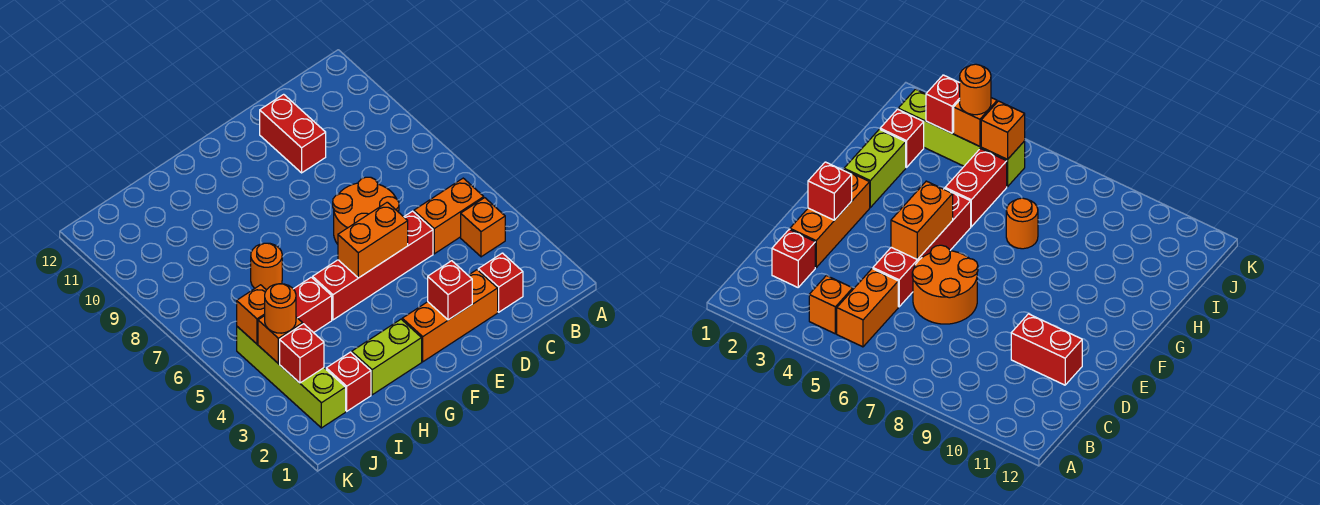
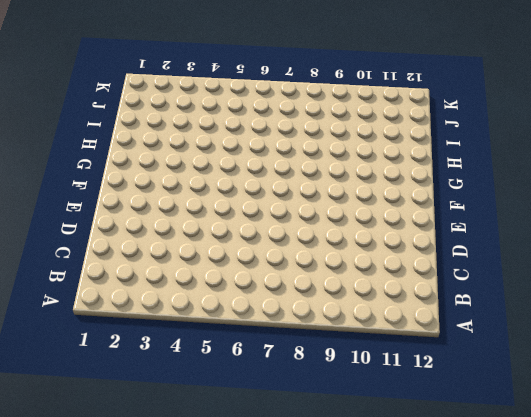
none -> orange brick B4 level 1
none -> orange brick B5:C5 level 1
none -> red brick C2 level 1

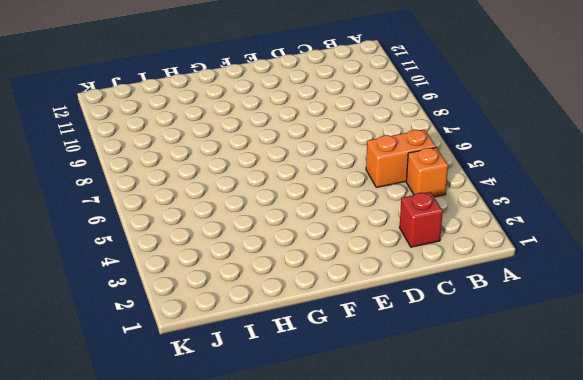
none -> orange brick D2:F2 level 1
none -> red brick D5:G5 level 1
none -> orange round brick D6:E7 level 1

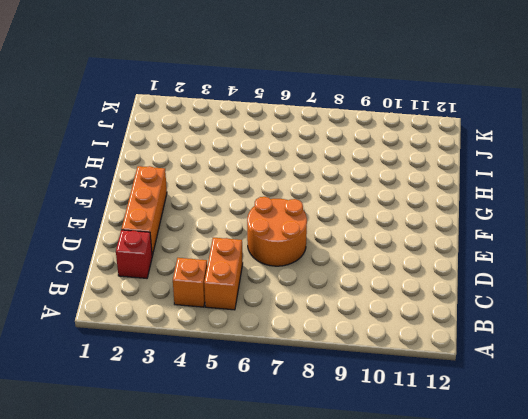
none -> red brick D5:G5 level 1
none -> red brick D10:D11 level 1
none -> lime brick G2:H2 level 1

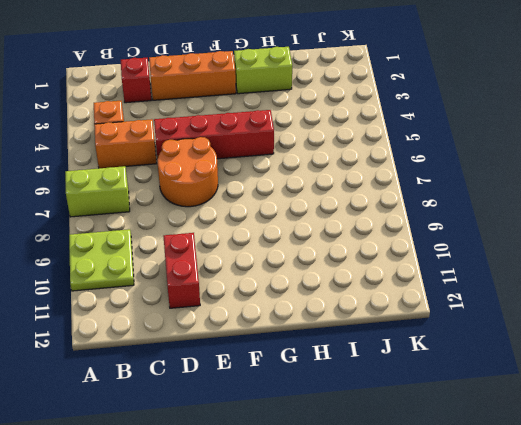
lime brick A7:B7 level 1 -> none
lime plate A9:B10 level 1 -> none
none -> red brick H5:I5 level 1
none -> orange round brick H7 level 1
none -> red brick I2 level 1

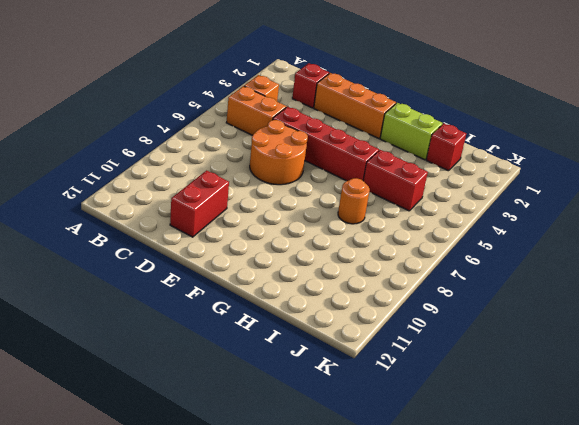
none -> lime brick J2:J5 level 1
none -> red brick E2 level 2
none -> orange brick E5:F5 level 2

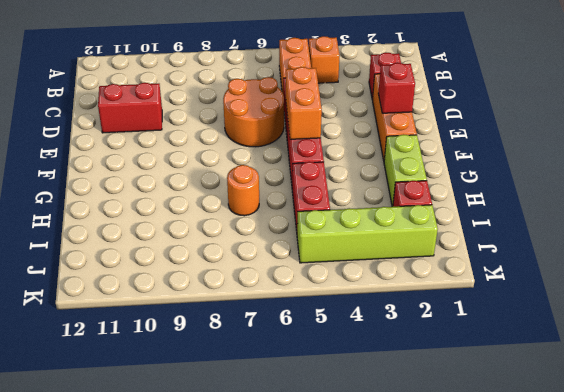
none -> red brick J3 level 2
none -> orange brick J4 level 2
none -> orange brick J5 level 2

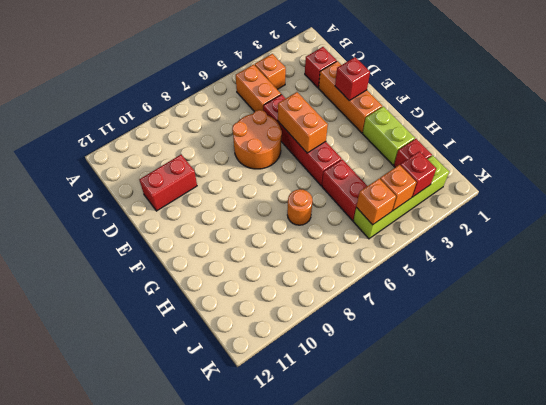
none -> orange round brick J4 level 3

